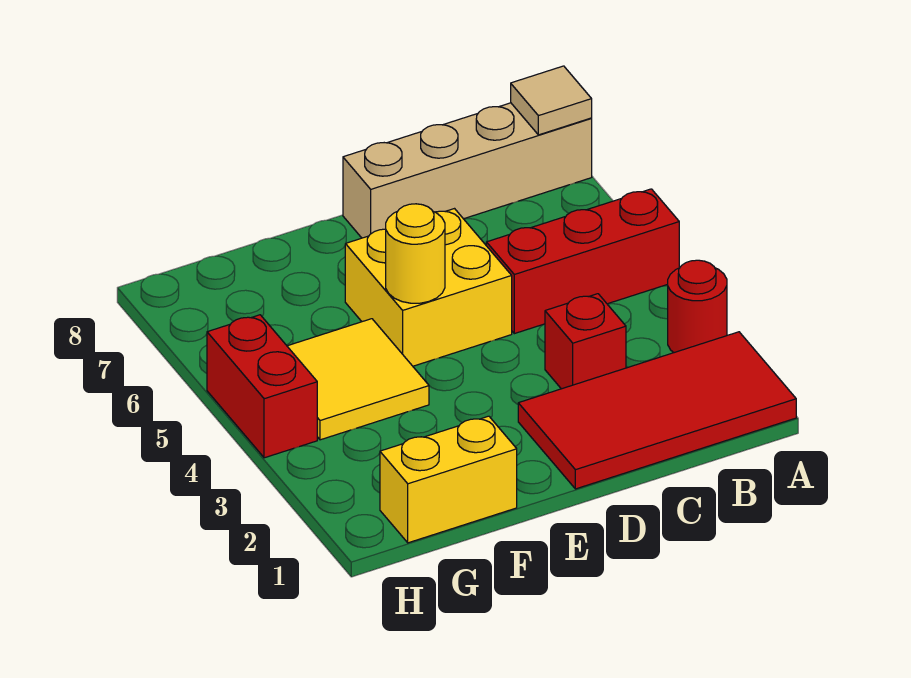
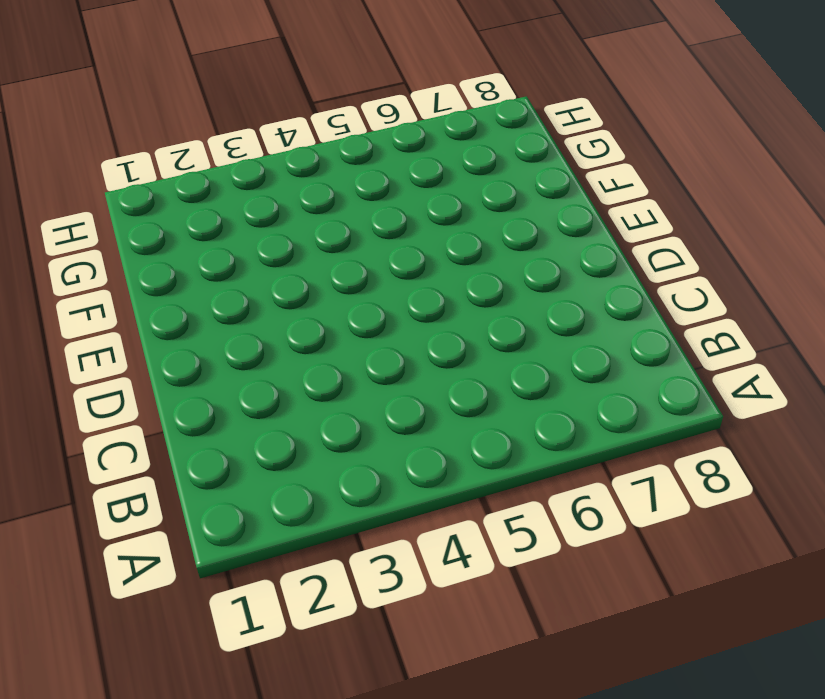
none -> red tile A1:D2 level 1
none -> red round brick A3 level 1

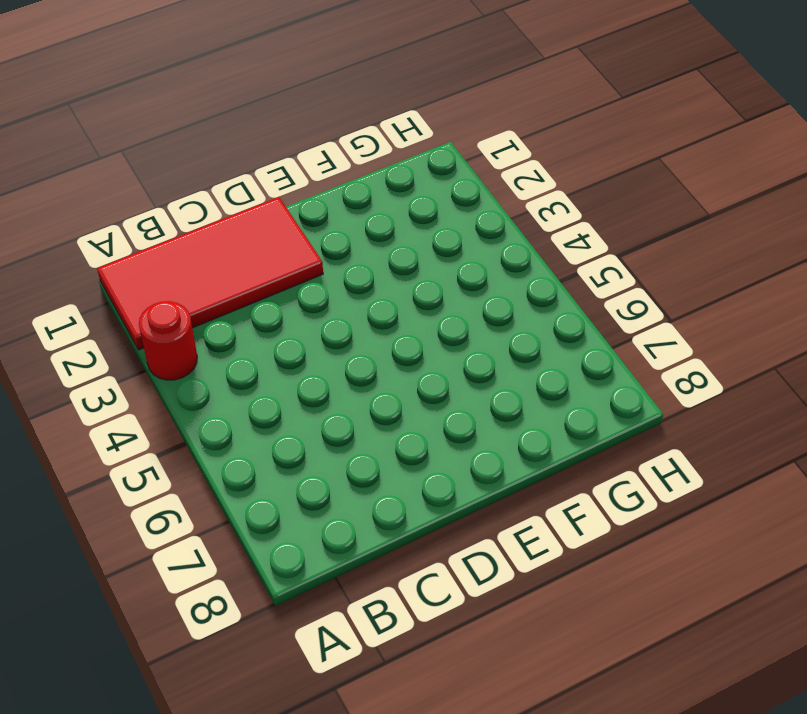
none -> red brick A5:C5 level 1
none -> tan brick A8:D8 level 1

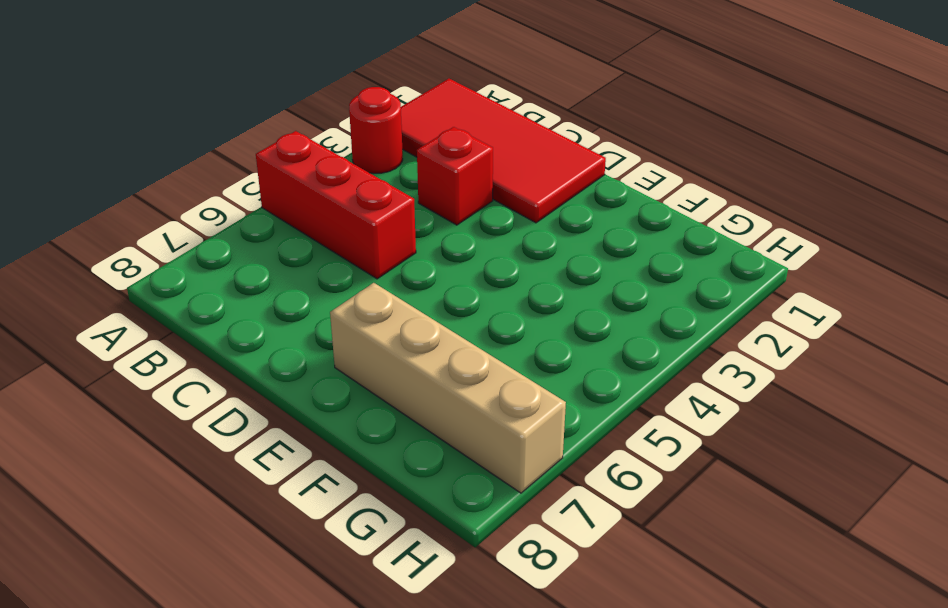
tan brick E7:H7 level 1 -> tan brick A8:D8 level 1
none -> yellow brick D5:E6 level 1
none -> yellow brick F1:G1 level 1

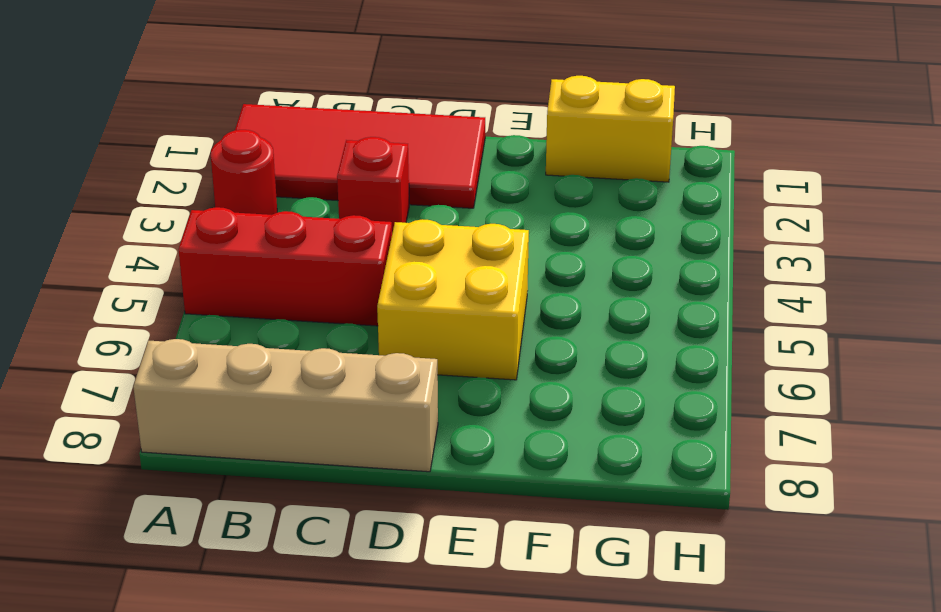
none -> yellow tile F4:G5 level 1
none -> red brick H4:H5 level 1

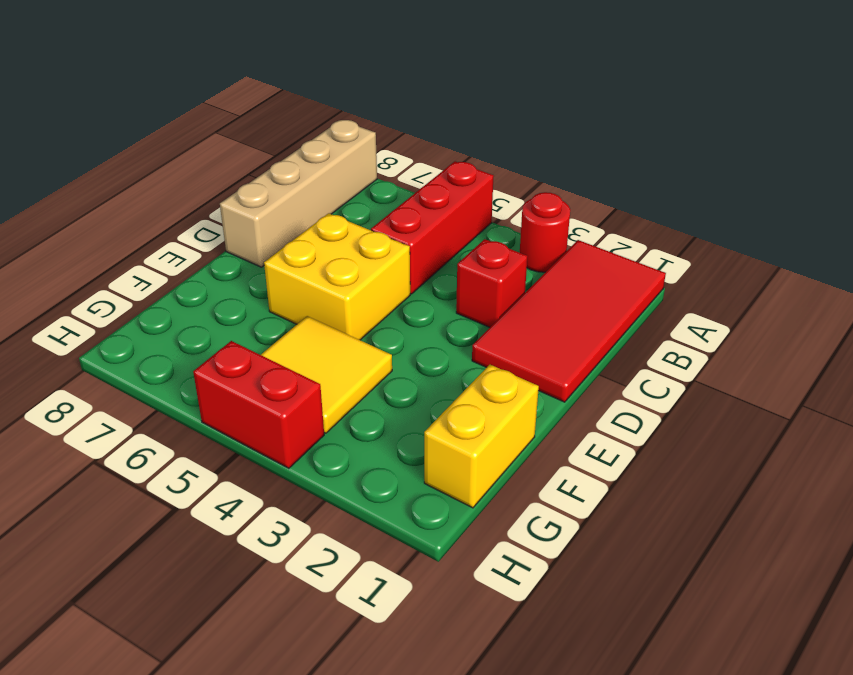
none -> tan tile A8 level 2
none -> yellow round brick E5 level 2

